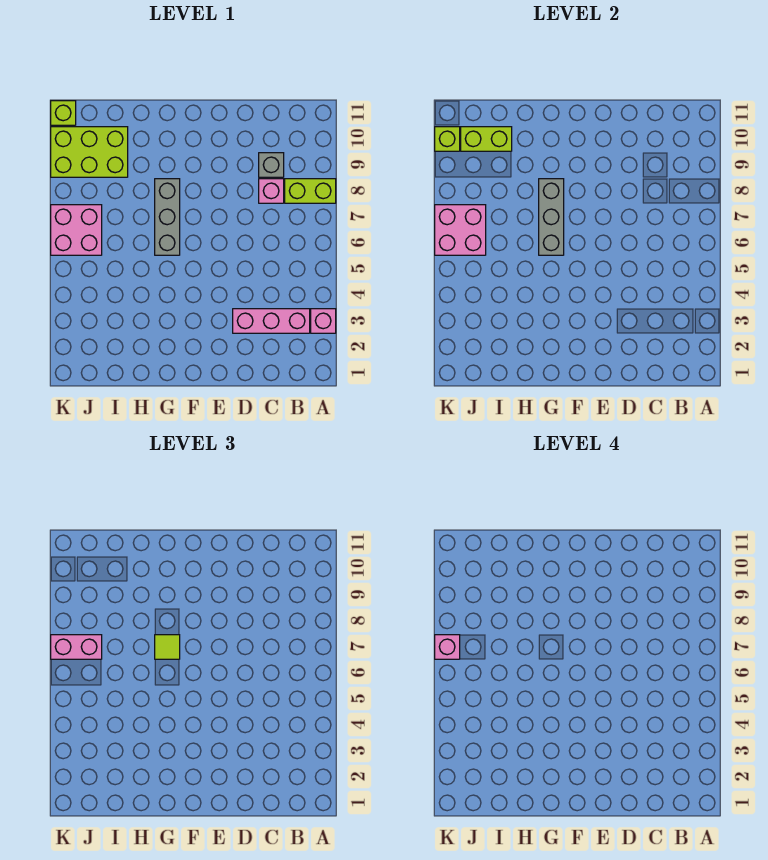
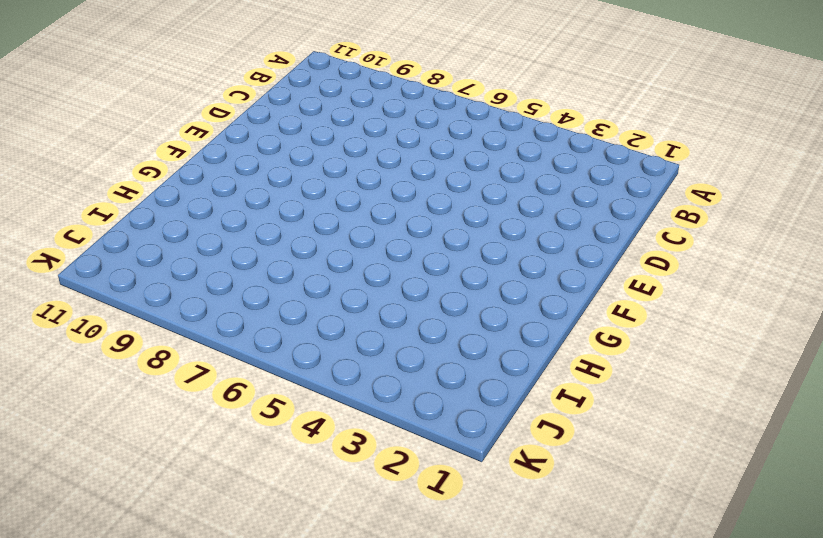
none -> pink brick A3 level 1
none -> lime brick A8:B8 level 1
none -> pink brick B3:D3 level 1

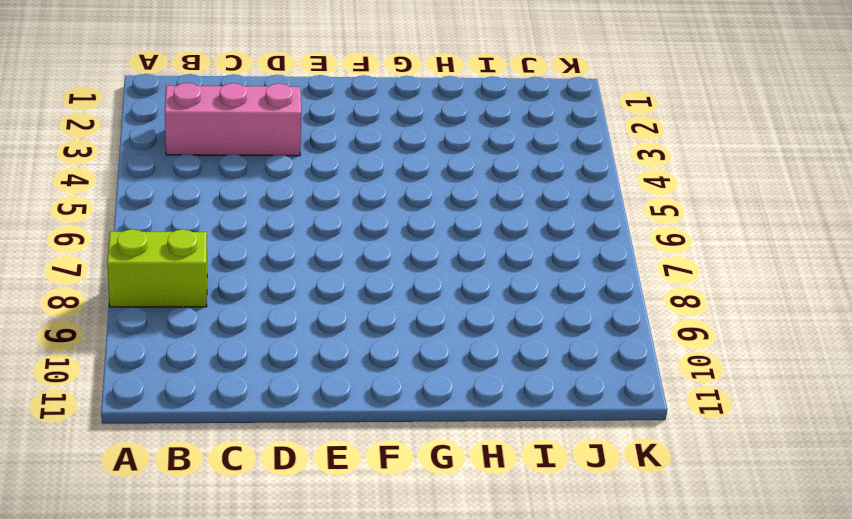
none -> pink brick A3 level 1
none -> pink brick C8 level 1
none -> grey brick C9 level 1

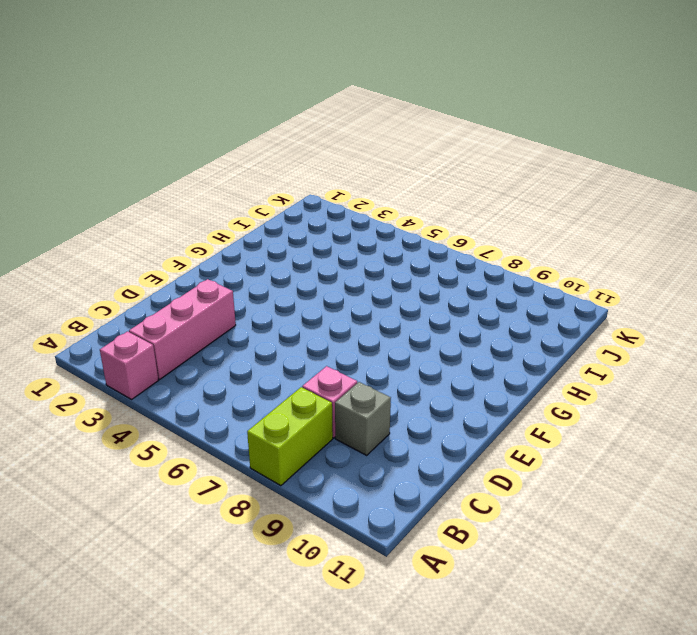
none -> grey brick G6:G8 level 1
none -> lime brick I9:K10 level 1
none -> pink brick J6:K7 level 1

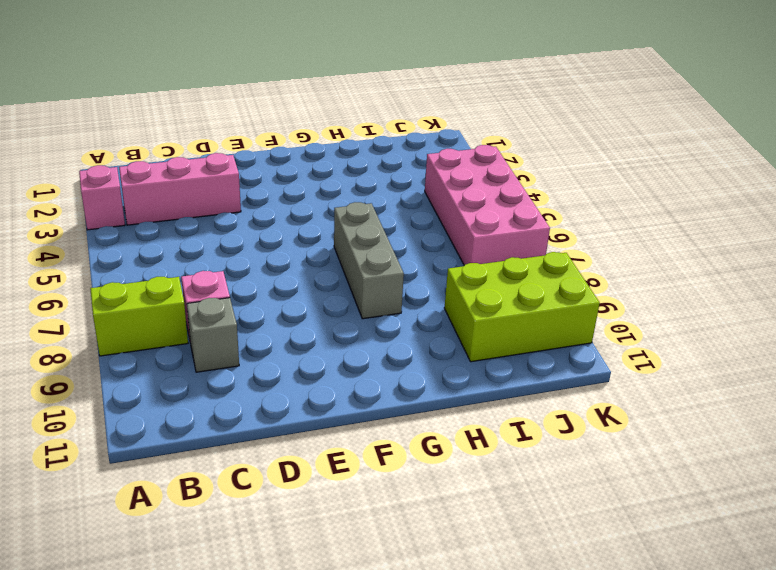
pink brick J4:K7 level 1 -> pink brick J6:K7 level 1
none -> lime brick K11 level 1
none -> grey brick G6:G8 level 2
none -> lime brick I10:J10 level 2

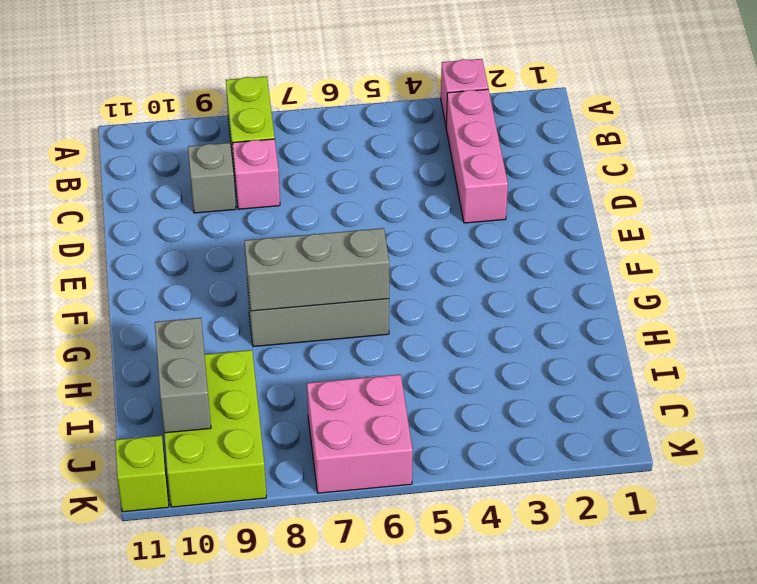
grey brick I10:J10 level 2 -> lime brick I10:J10 level 2
none -> pink brick J6:K7 level 2
none -> lime brick K10 level 2
none -> lime tile G7 level 3

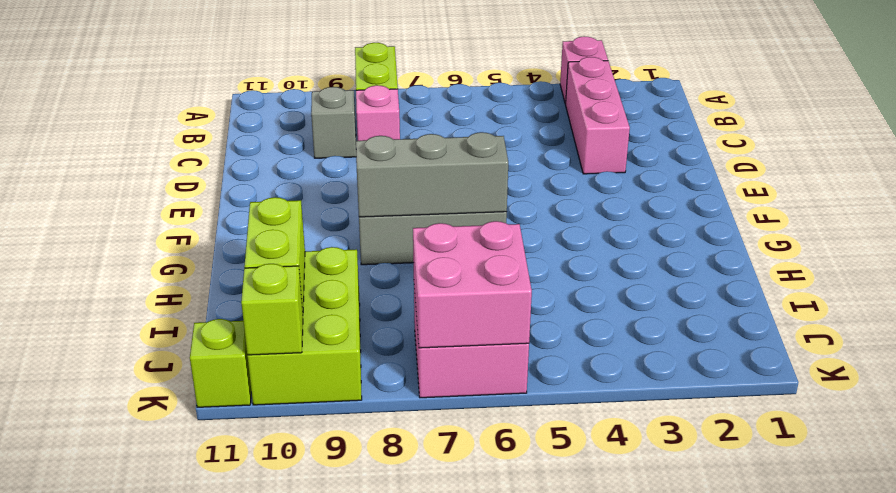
none -> lime tile G7 level 3
none -> pink brick J7:K7 level 3
none -> pink brick K7 level 4

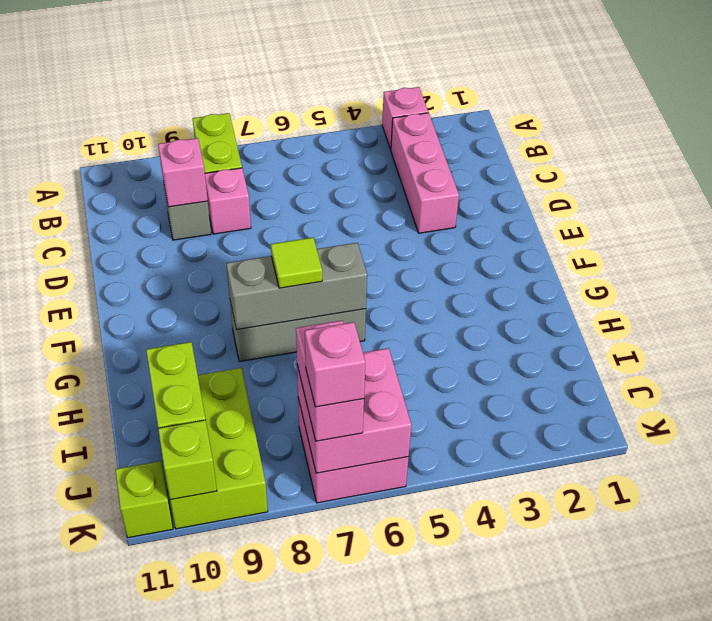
pink brick C9 level 2 -> none

